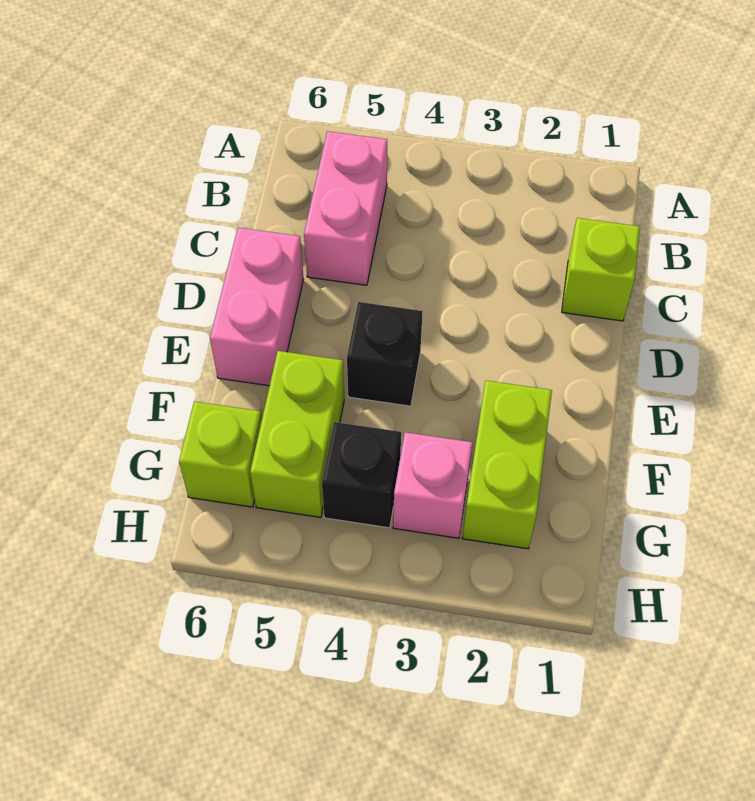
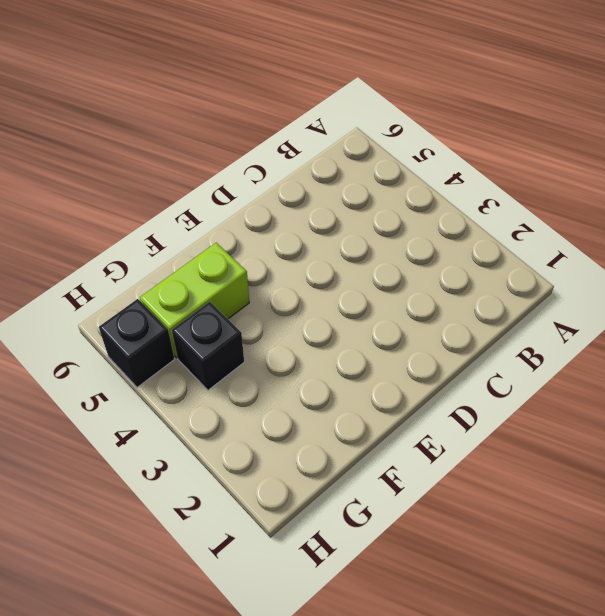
black brick H5 level 1 -> black brick E4 level 1
none -> pink brick B5:C5 level 1
none -> lime brick C1 level 1

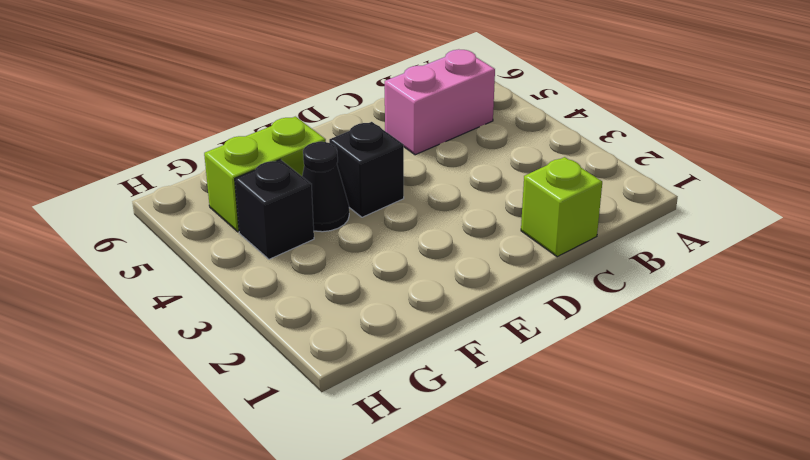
black cone F4 level 1 -> none
none -> pink brick D6:E6 level 1
none -> lime brick F2:G2 level 1

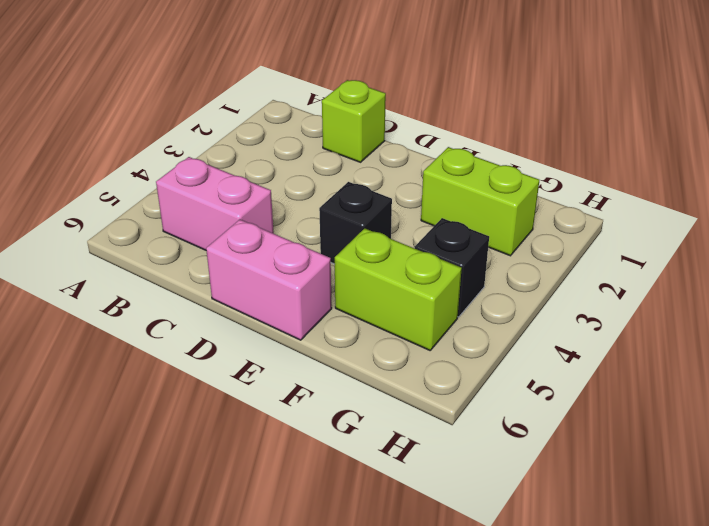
none -> pink brick G3 level 1
none -> lime brick G6 level 1

